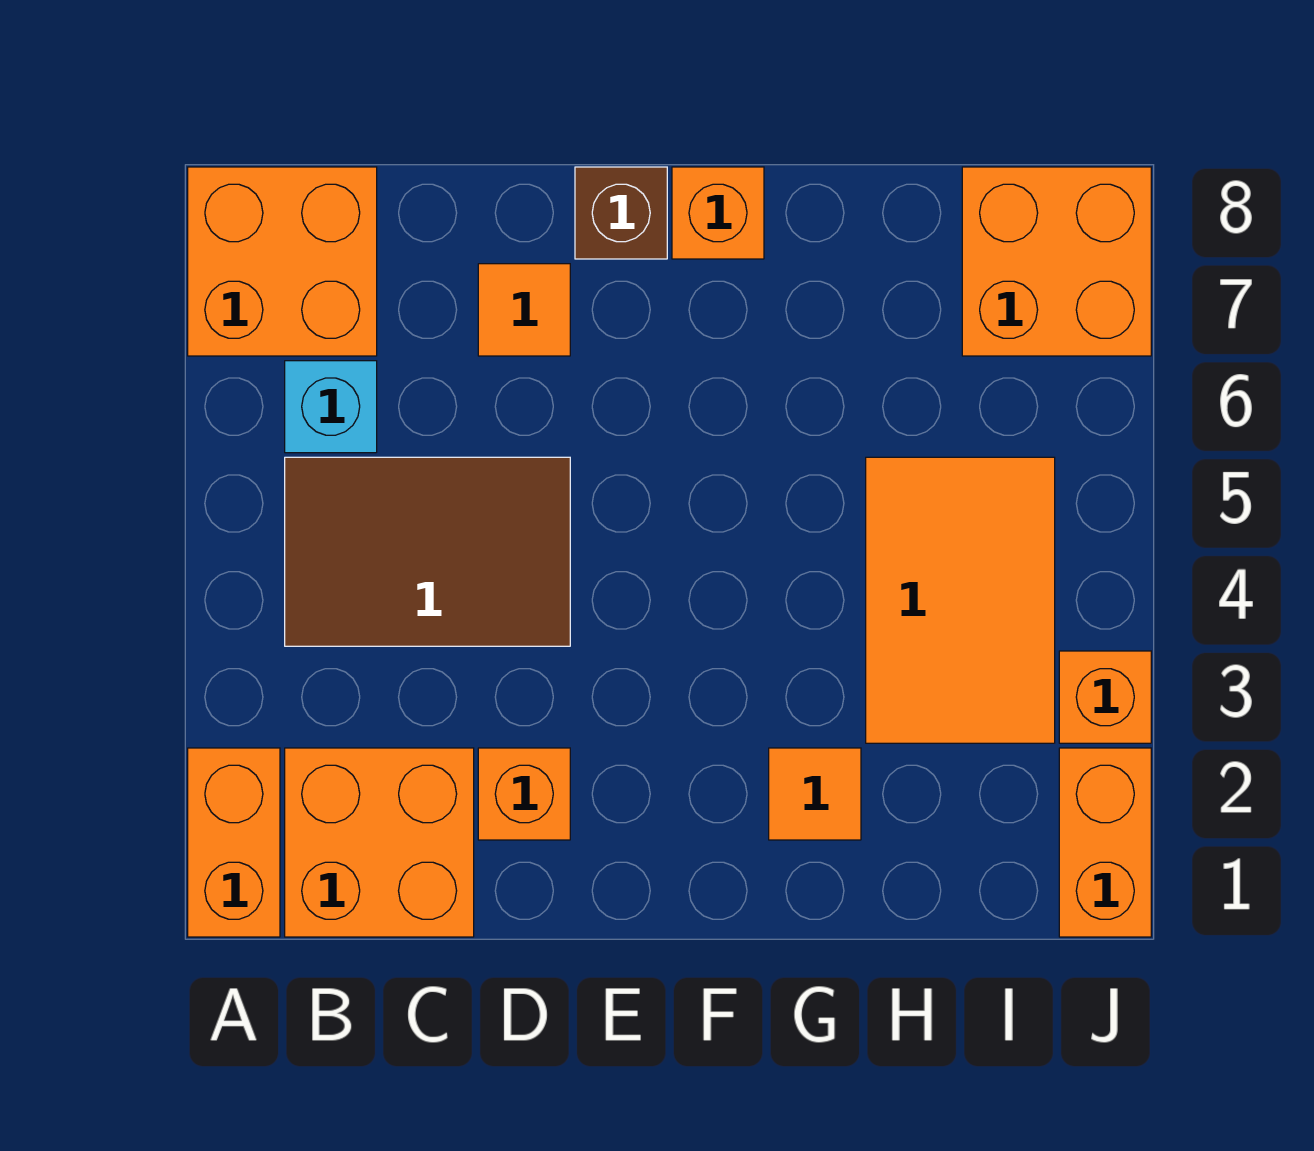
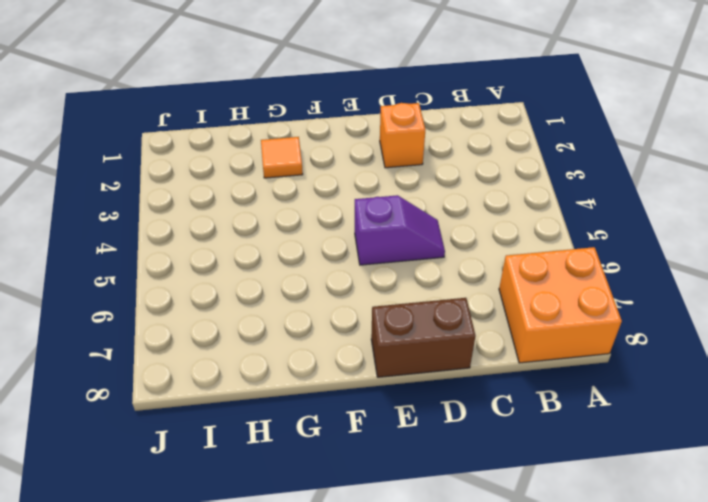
purple slope D5:E5 level 1 top E -> brown tile B4:D5 level 1
brown brick D8:E8 level 1 -> brown brick E8 level 1
none -> orange brick A1:A2 level 1
none -> orange brick B1:C2 level 1
none -> cyan brick B6 level 1

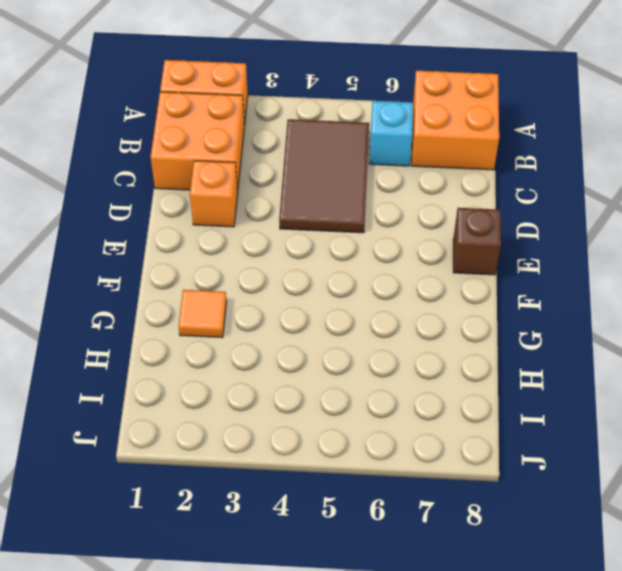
none -> orange tile D7 level 1
none -> orange brick F8 level 1
none -> orange tile H3:I5 level 1

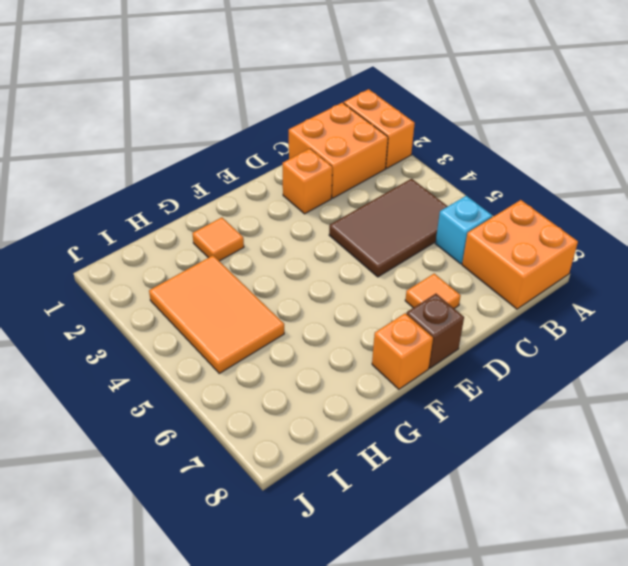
none -> orange brick I7:J8 level 1
none -> orange brick J1:J2 level 1
none -> orange brick J3 level 1

